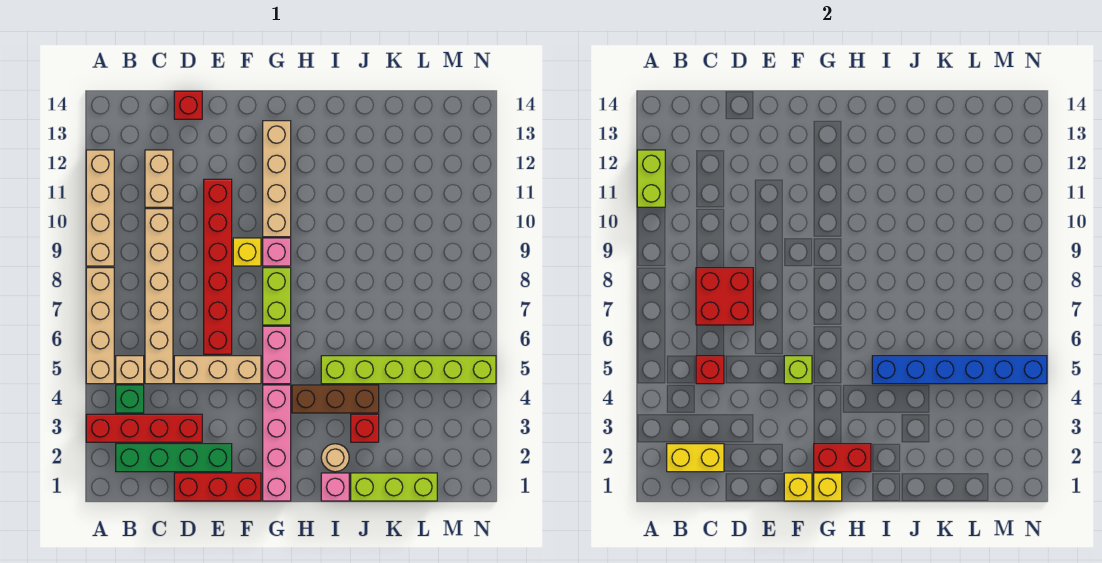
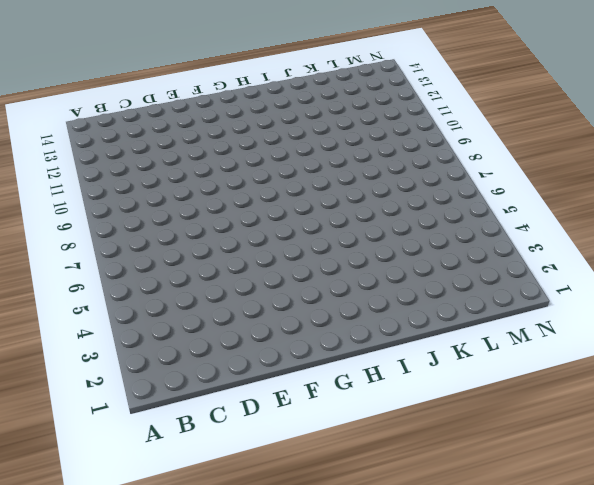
none -> red brick A3:D3 level 1
none -> tan brick A5:A8 level 1
none -> tan brick A9:A12 level 1
none -> green brick B2:E2 level 1

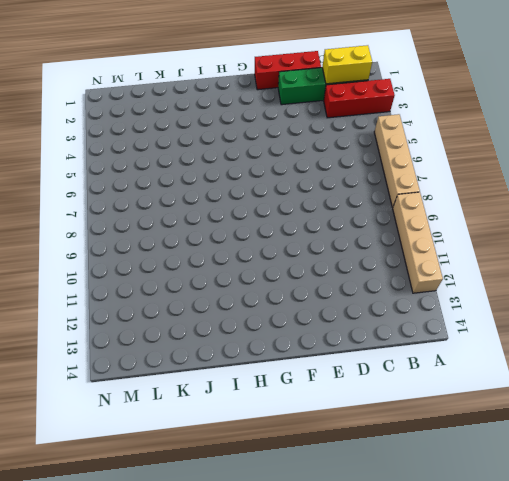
red brick A3:C3 level 1 -> red brick A3:D3 level 1
none -> green brick B4 level 1
none -> tan brick B5 level 1
none -> tan brick C5:C10 level 1
none -> tan brick C11:C12 level 1

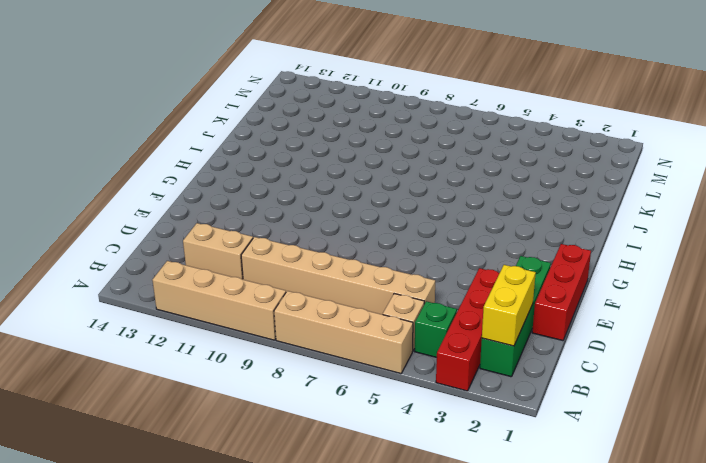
none -> tan brick D5:F5 level 1
none -> red brick D14 level 1
none -> red brick E6:E11 level 1
none -> yellow brick F9 level 1

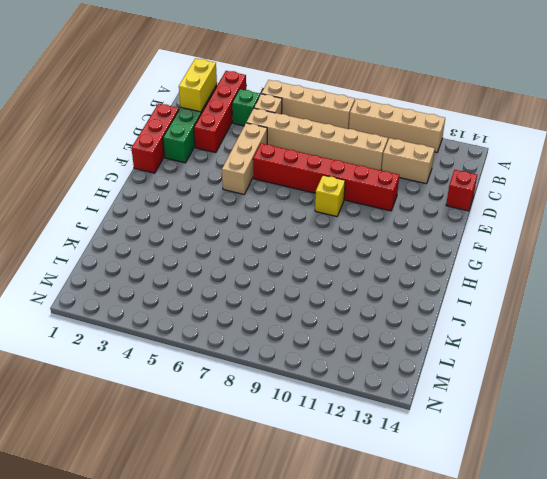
none -> pink brick G1:G4 level 1
none -> pink brick G5:G6 level 1
none -> lime brick G7:G8 level 1
none -> pink brick G9 level 1

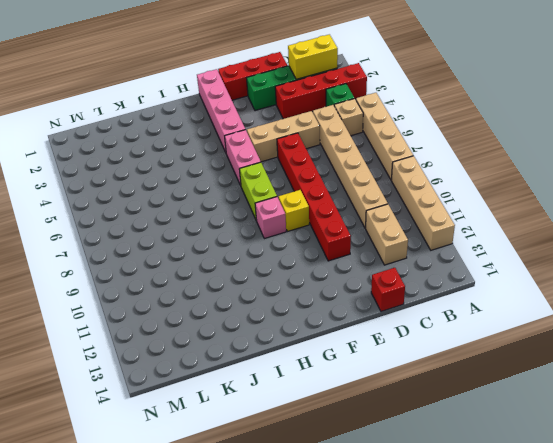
none -> tan brick G10:G13 level 1
none -> brown brick H4:J4 level 1
none -> pink brick I1 level 1
none -> tan round brick I2 level 1

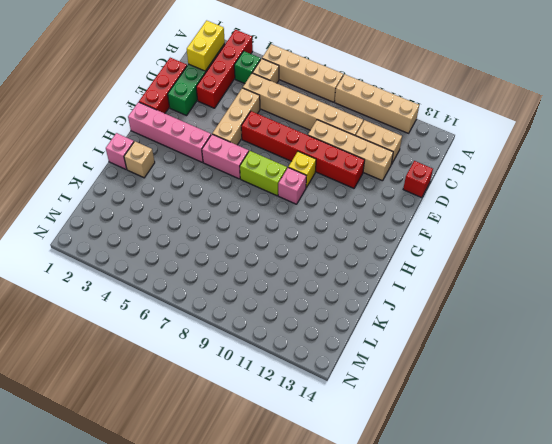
tan brick D9:D12 level 1 -> tan brick G10:G13 level 1
tan brick I2 level 1 -> tan round brick I2 level 1
none -> brown brick H4:J4 level 1
none -> lime brick I5:N5 level 1
none -> lime brick J1:L1 level 1
none -> red brick J3 level 1

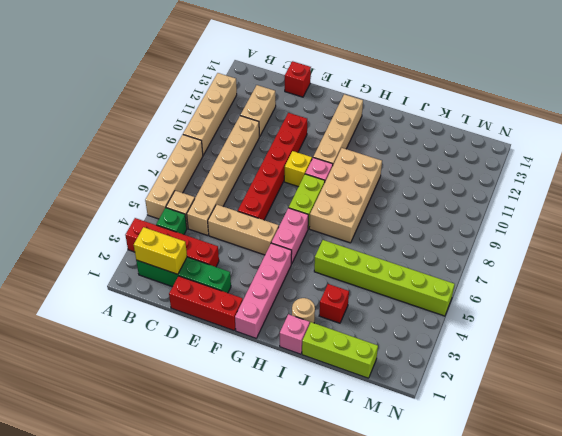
tan brick H7:I10 level 1 -> none
none -> brown brick H4:J4 level 1
none -> lime brick A11:A12 level 2
none -> red brick C5 level 2
none -> red brick C7:D8 level 2

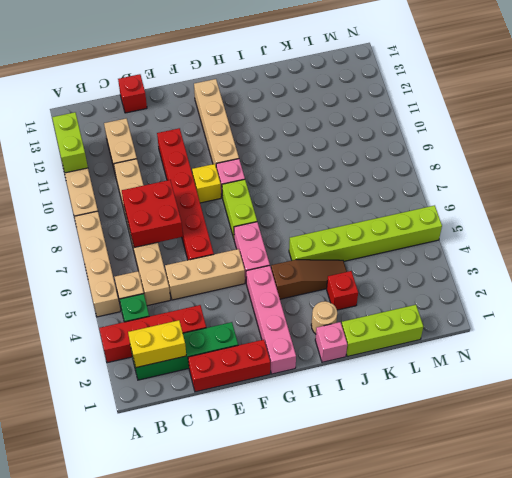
brown slope H4:J4 level 1 top H -> brown brick H4:J4 level 1
none -> red brick C5 level 2
none -> yellow brick F1 level 2
none -> lime brick F5 level 2
none -> yellow brick G1 level 2

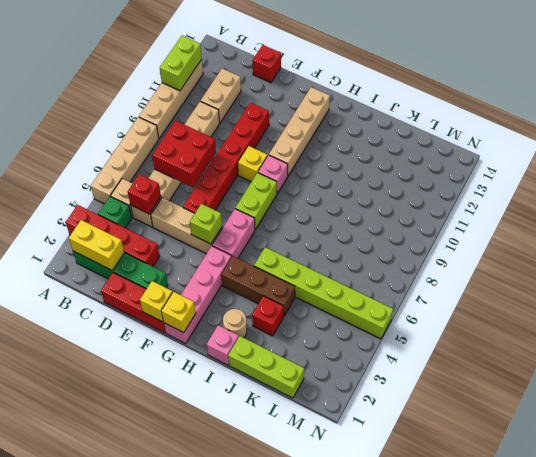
none -> red brick G2:H2 level 2
none -> blue brick I5:N5 level 2

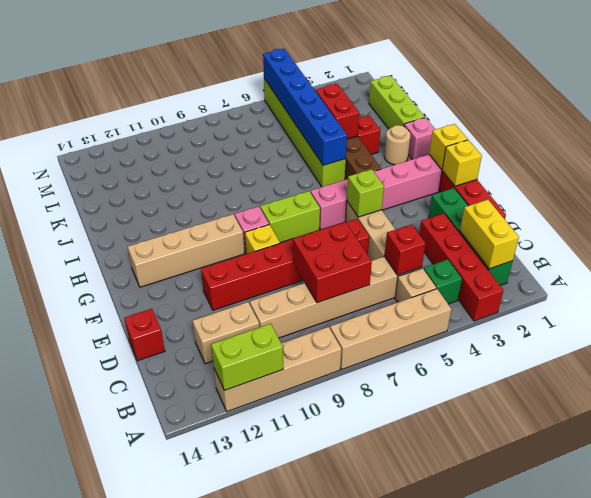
red brick J4:K4 level 2 -> red brick G2:H2 level 2

